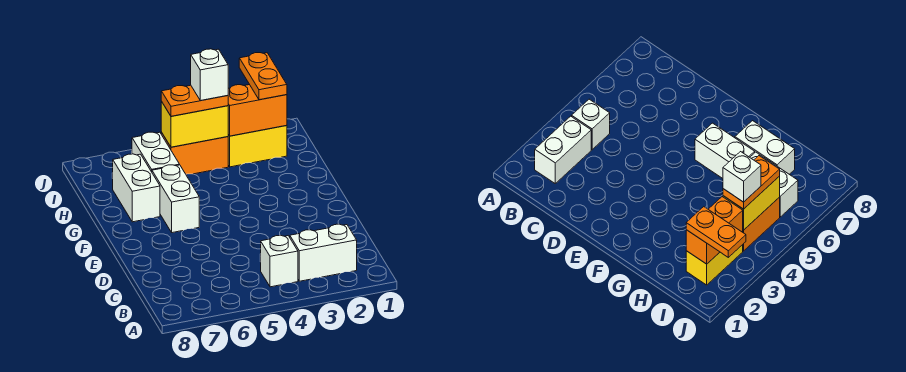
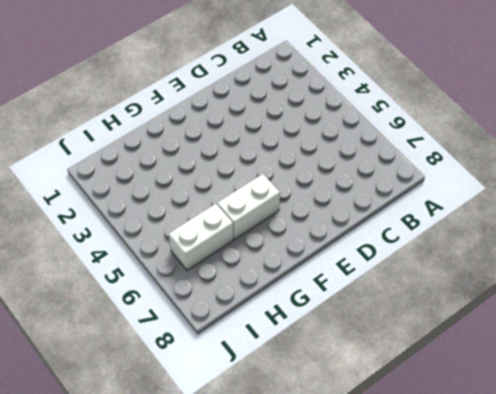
none -> white brick B2:B3 level 1
none -> white brick B4 level 1
none -> white brick G7:H7 level 1

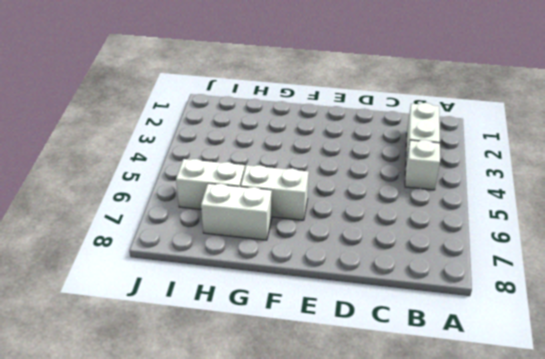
none -> yellow brick I2:I3 level 1
none -> orange brick I4:I5 level 1
none -> orange brick I2:I3 level 2

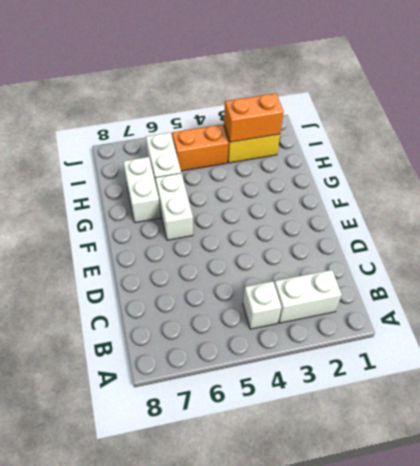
none -> yellow brick I4:I5 level 2
none -> orange plate I2:J2 level 3
none -> orange plate I4:I5 level 3

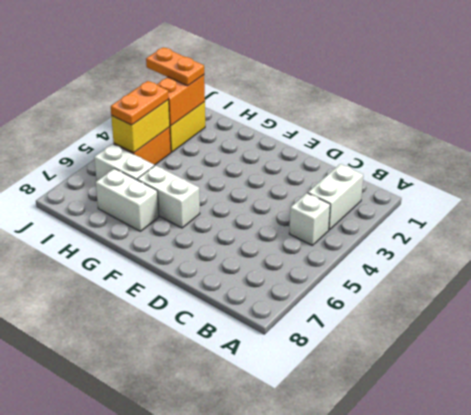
none -> white brick I4 level 4

